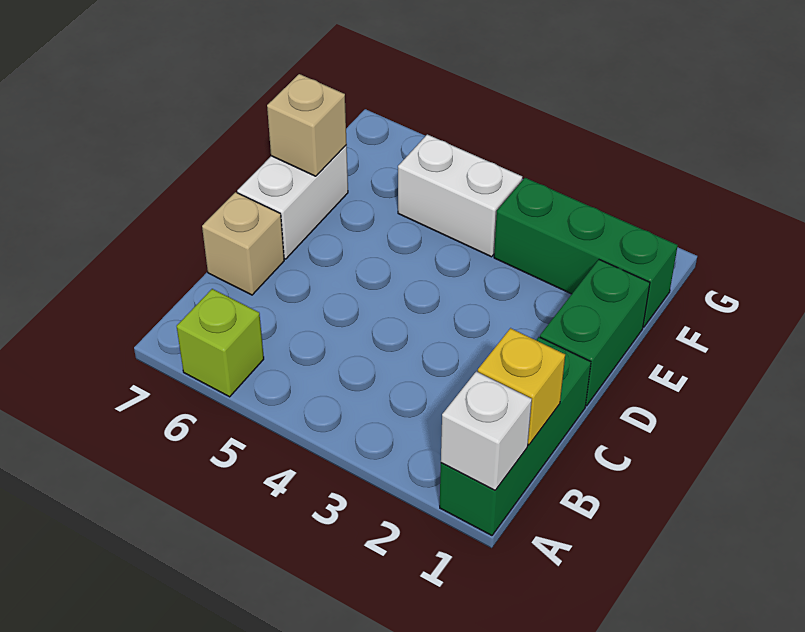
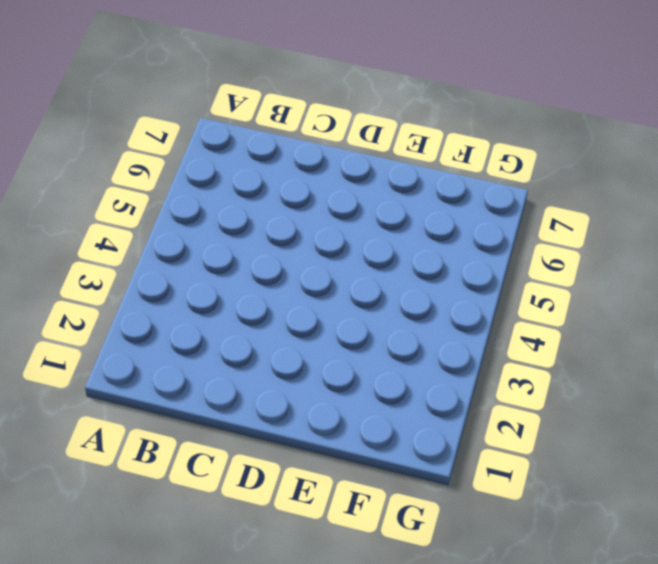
none -> green brick A1:C1 level 1
none -> lime brick A6 level 1

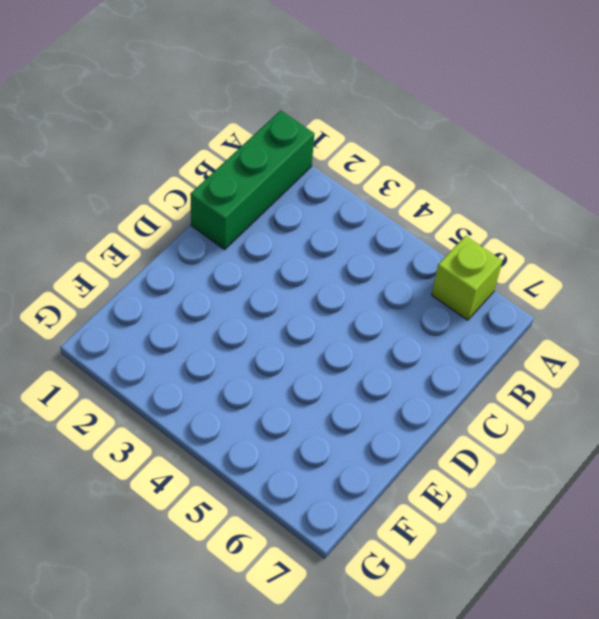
none -> tan brick C7 level 1
none -> green brick D1:E1 level 1

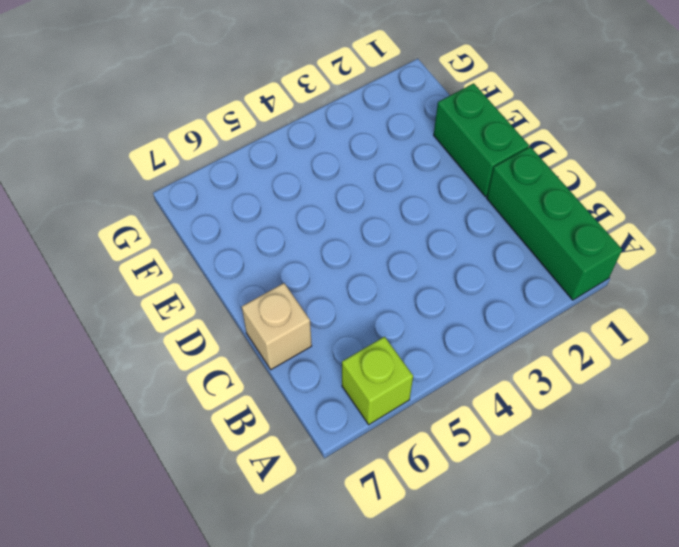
none -> white brick D7:E7 level 1
none -> green brick F1:F3 level 1

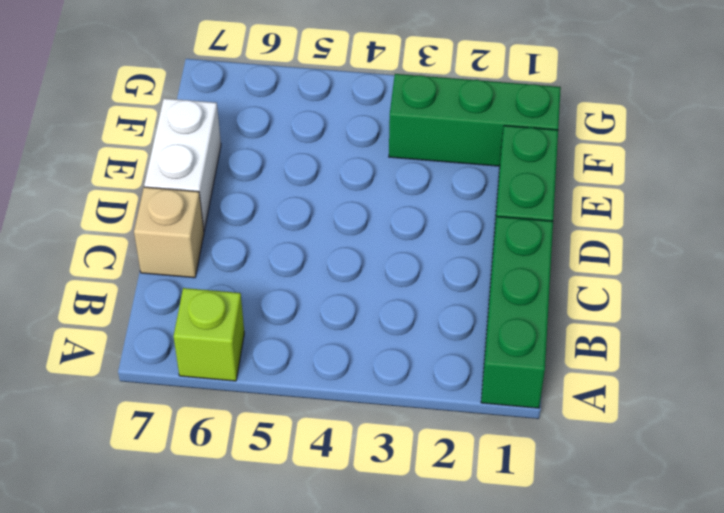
none -> white brick F4:F5 level 1
none -> white brick A1 level 2

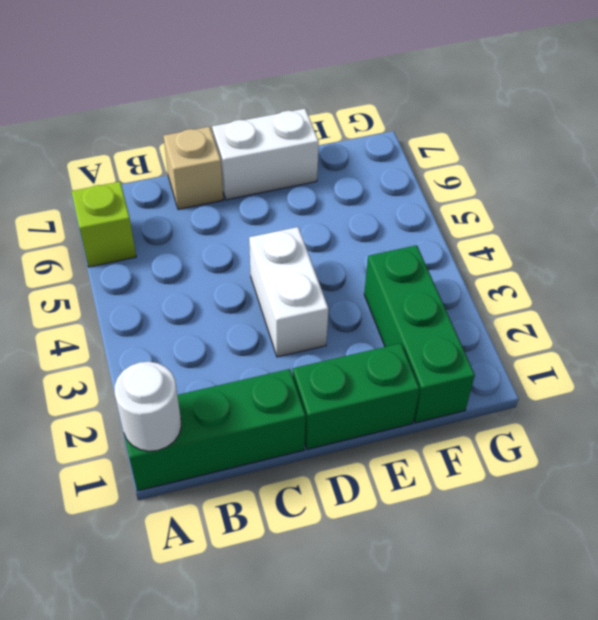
white round brick A1 level 2 -> white brick A1 level 2
white brick D3:D4 level 1 -> white brick F4:F5 level 1
none -> yellow brick B1 level 2
none -> tan brick E7 level 2

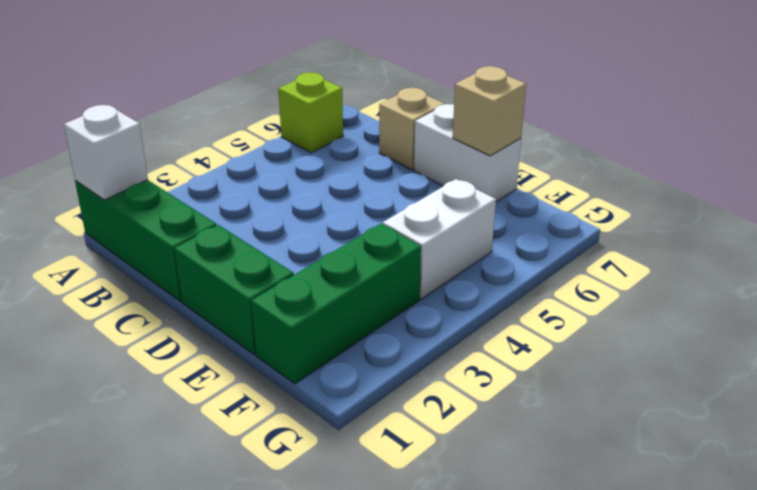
none -> yellow brick B1 level 2

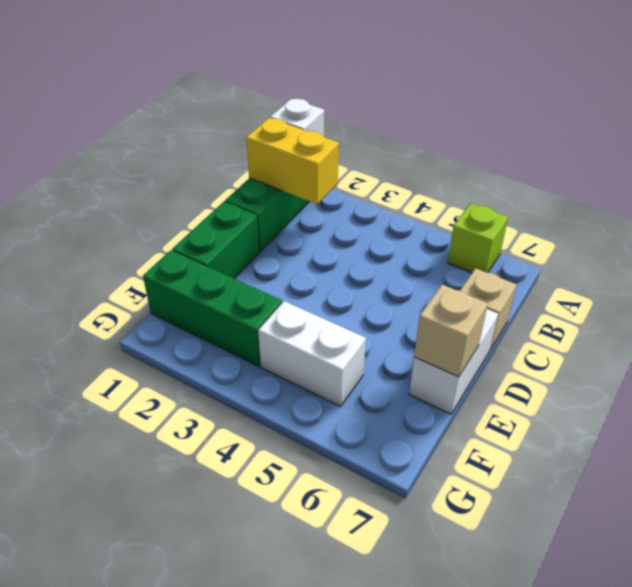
yellow brick B1:B2 level 2 -> yellow brick B1 level 2

